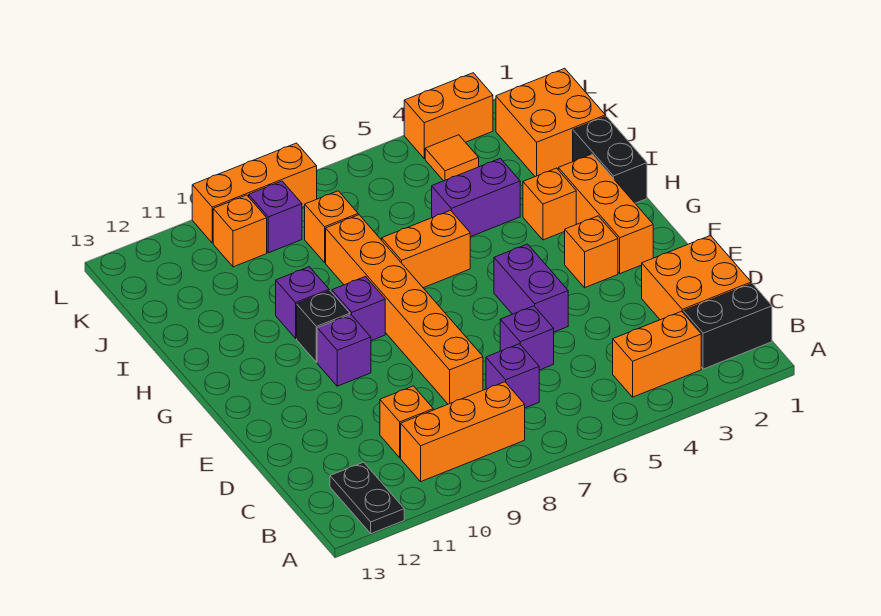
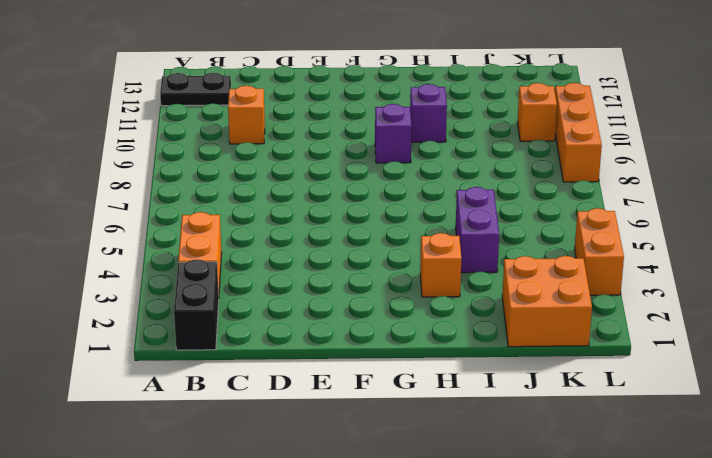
none -> orange brick B8:B10 level 1
none -> orange brick C1:D2 level 1
none -> purple brick C7 level 1

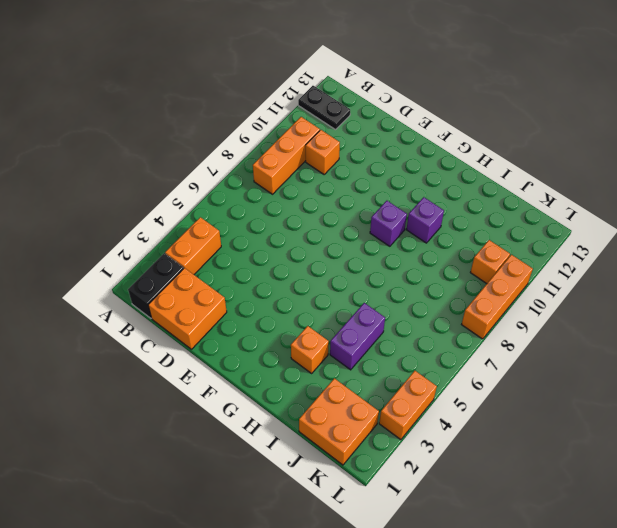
none -> purple brick C7 level 1
none -> purple brick D6 level 1
none -> orange brick D8:I8 level 1

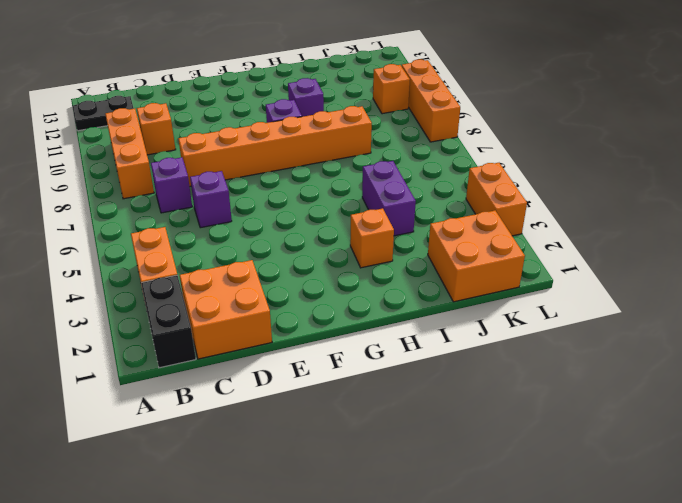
none -> purple brick E5:F5 level 1
none -> orange brick F2:H2 level 1
none -> orange brick F3 level 1

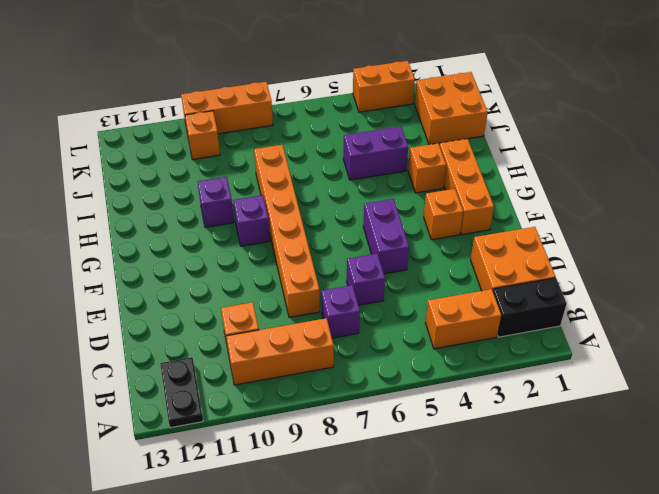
none -> purple brick F10 level 1
none -> black brick G10 level 1
none -> black brick H1:I1 level 1

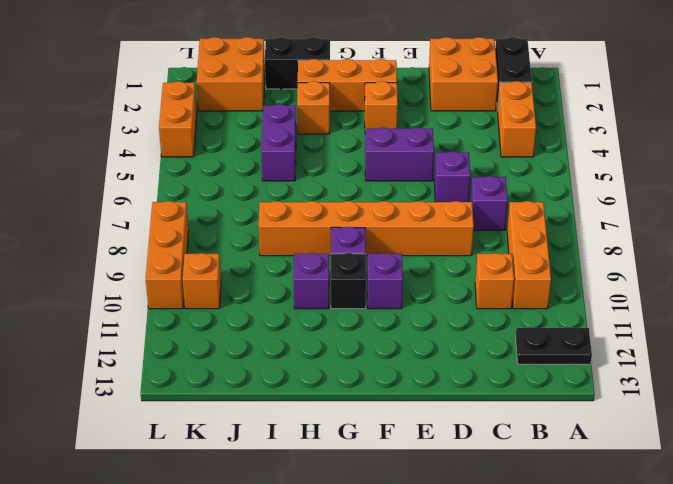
none -> orange brick H6:H7 level 1
none -> orange brick J8 level 1
none -> orange tile K4 level 1

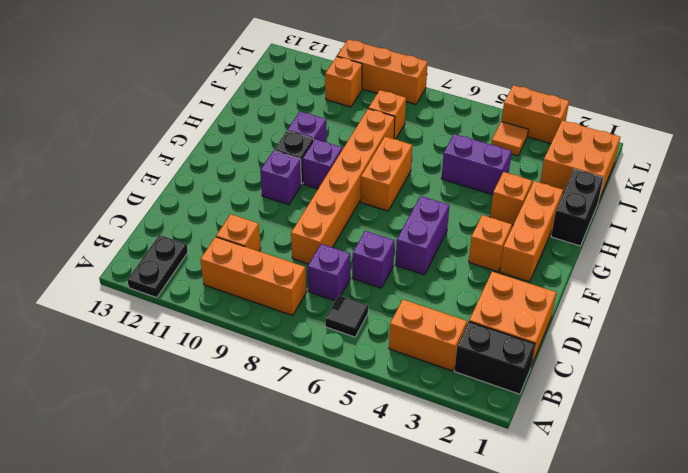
black tile B6 level 1 -> none
orange brick G7:H7 level 1 -> orange brick H6:H7 level 1
none -> purple brick K9 level 1

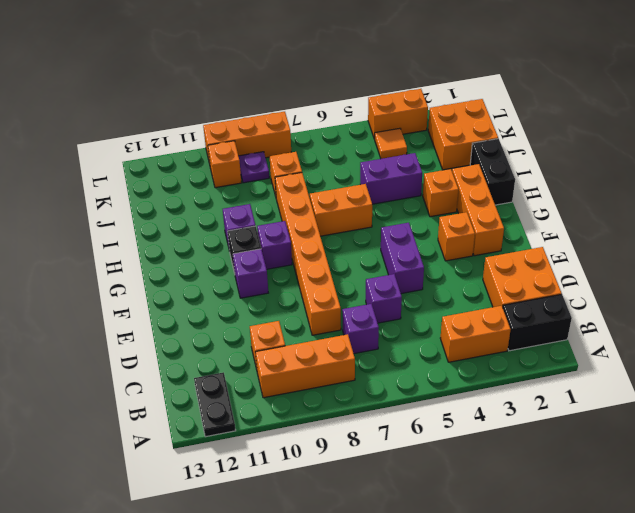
purple plate K9 level 1 -> purple brick K9 level 1

